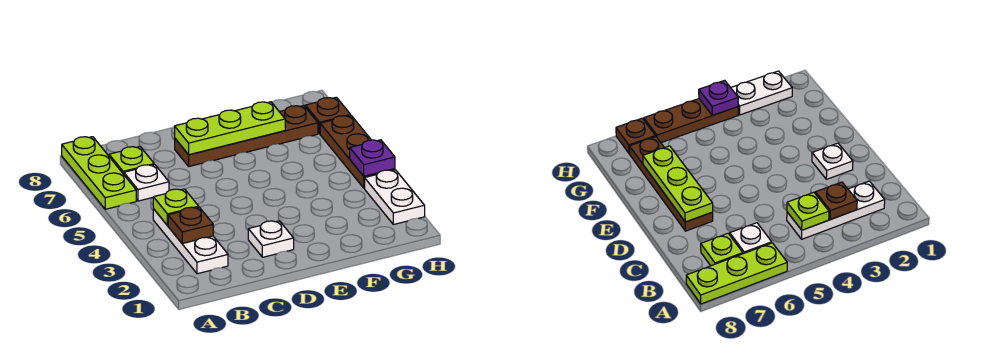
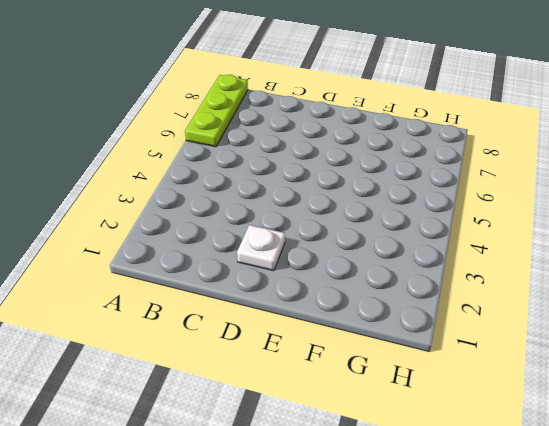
none -> white plate B2:B4 level 1
none -> white plate B6 level 1
none -> lime plate B7 level 1

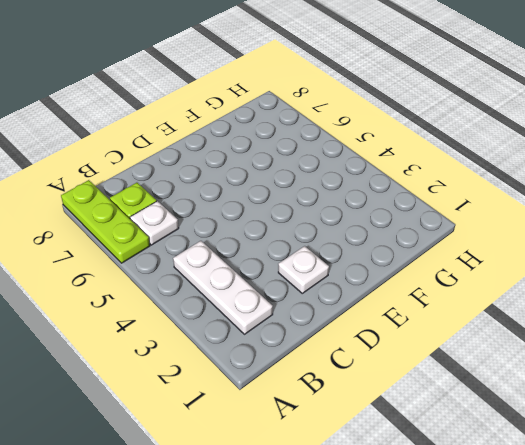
none -> brown plate D7:G7 level 1
none -> white plate H2:H3 level 1
none -> brown plate H4:H6 level 1

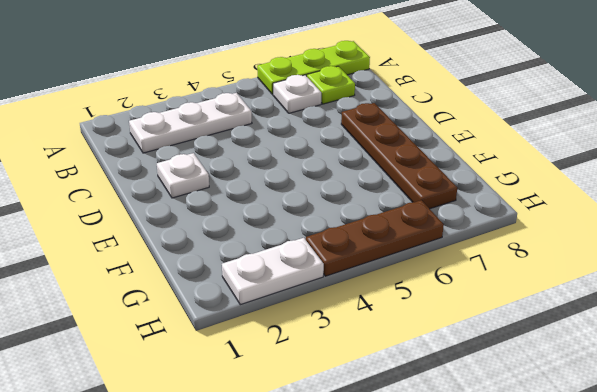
none -> brown plate H7 level 1
none -> brown plate B3 level 2
none -> lime plate B4 level 2

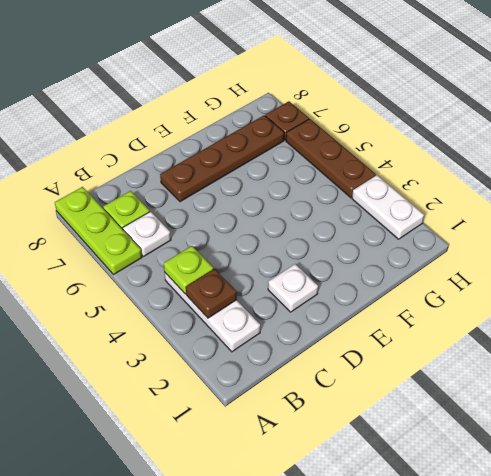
none -> lime plate D7:F7 level 2
none -> purple plate H4 level 2

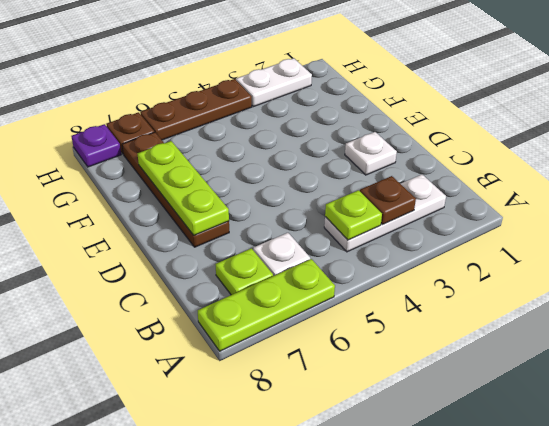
purple plate H8 level 1 -> purple plate H4 level 2

